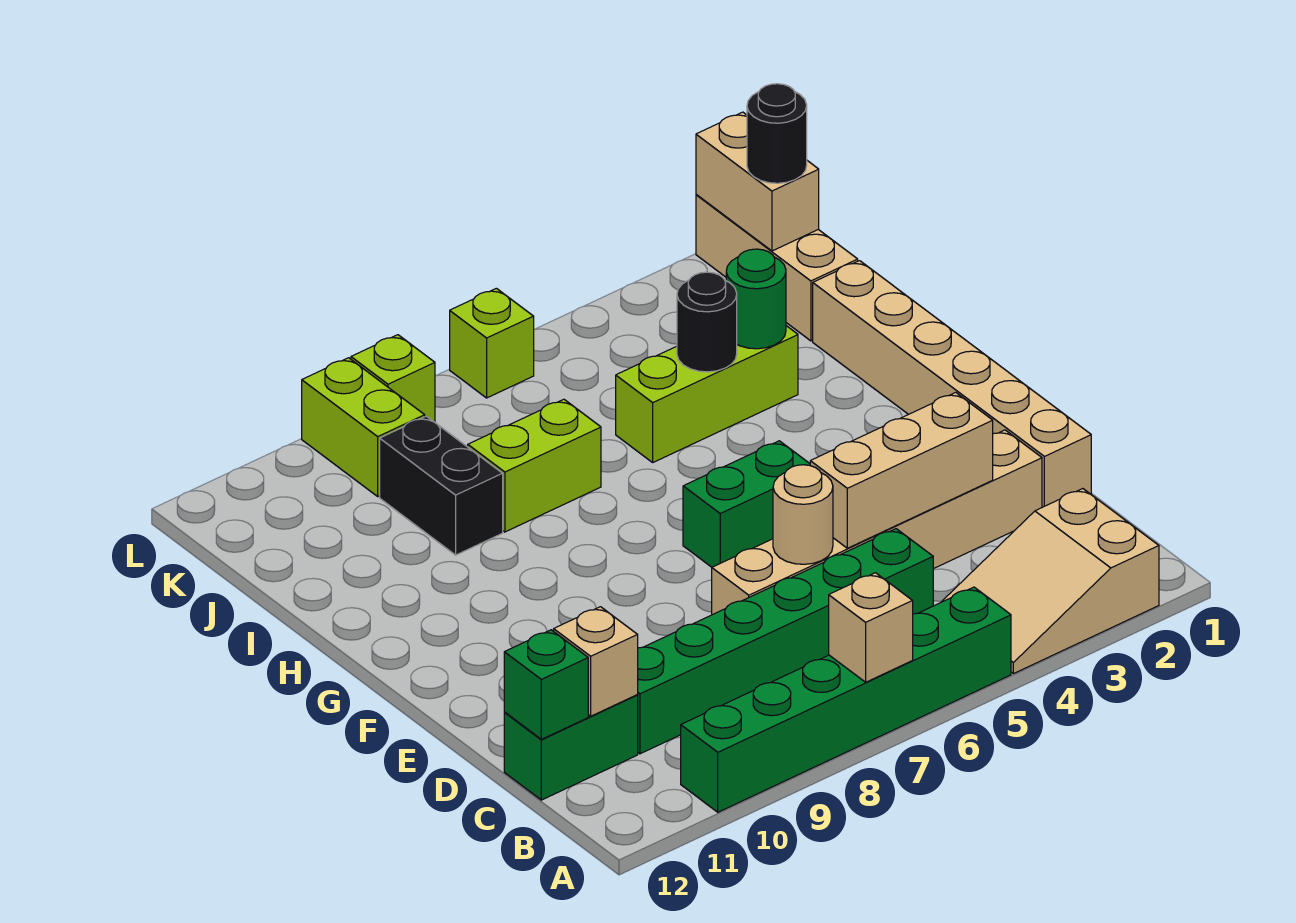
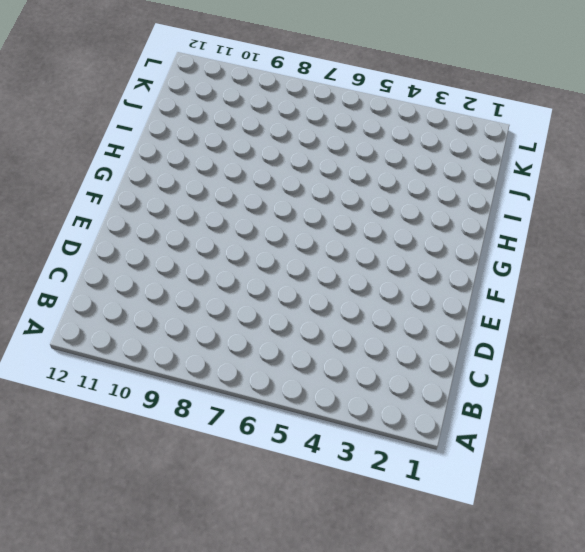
none -> tan slope A2:B4 level 1 top 2
none -> green brick A5:A10 level 1
none -> green brick C5:C10 level 1

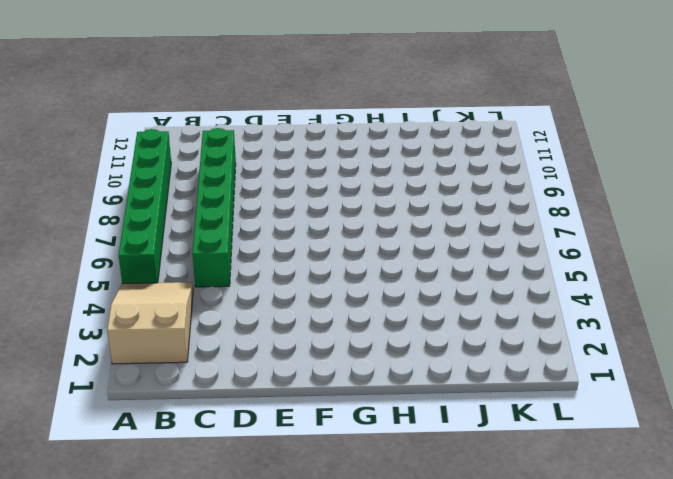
none -> green brick C11:C12 level 1
none -> tan brick D1:I1 level 1
none -> tan brick D2:D7 level 1

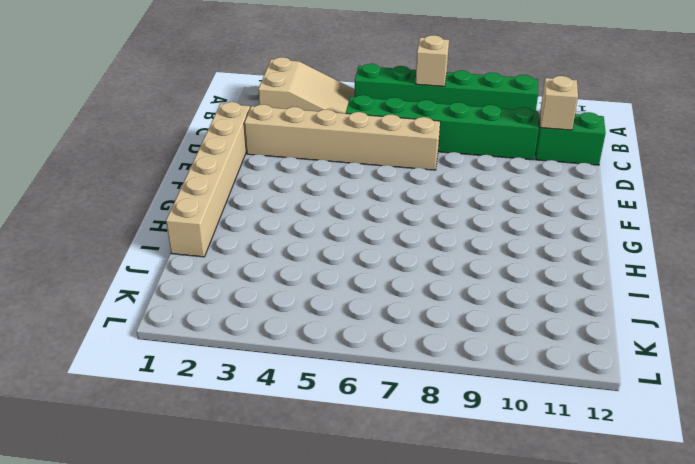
none -> green brick F5:F6 level 1
none -> lime brick I3:I5 level 1
none -> lime brick I7:I8 level 1

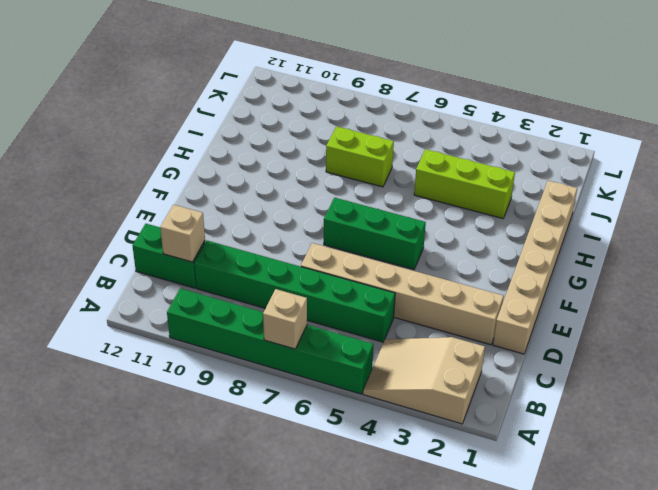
green brick F5:F7 level 1 -> green brick F5:F6 level 1
none -> black brick I9:J9 level 1
none -> tan brick J1:L1 level 1
none -> lime brick K9:L9 level 1

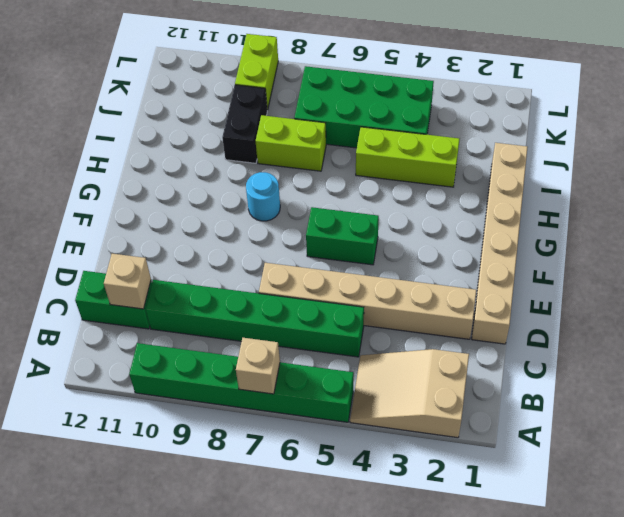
cyan round brick G8 level 1 -> none
green brick J4:K7 level 1 -> none
none -> tan brick J1:L1 level 1
none -> lime brick L6 level 1
none -> lime brick L8 level 1

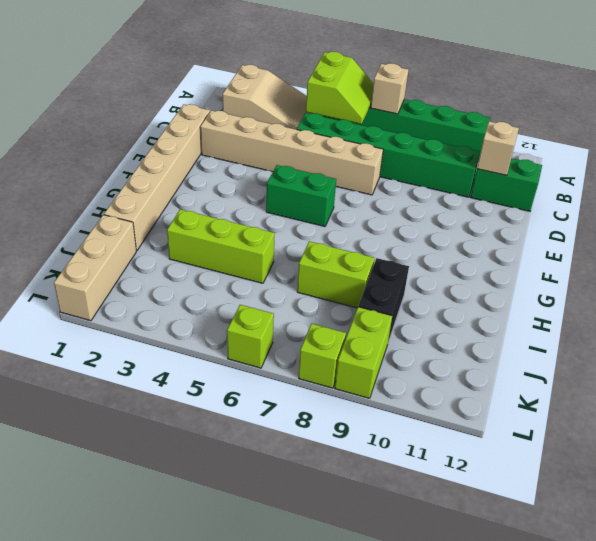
lime slope A5:B6 level 2 top 5 -> none
none -> green brick C12 level 2
none -> tan brick D3:D5 level 2
none -> tan round brick D6 level 2

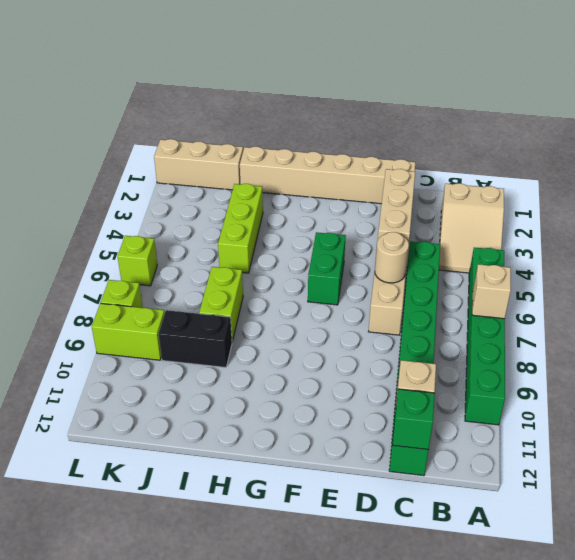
none -> green round brick I3 level 2
none -> black round brick I4 level 2
none -> tan brick K1:L1 level 2

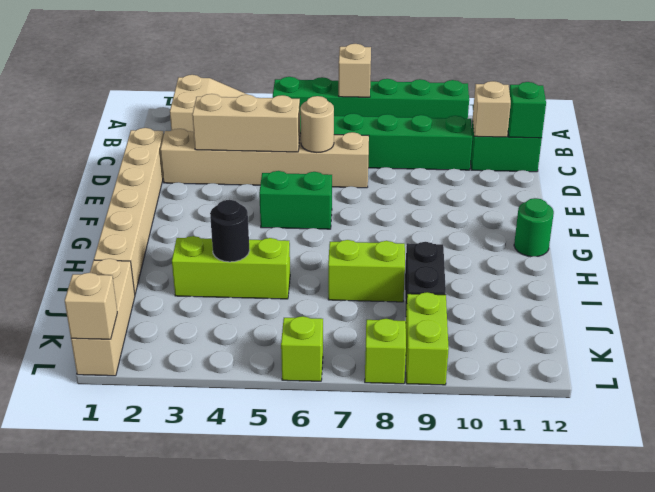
green round brick G12 level 1 -> green round brick I3 level 2
tan brick L1 level 2 -> tan brick K1:L1 level 2
none -> black round brick K1 level 3

